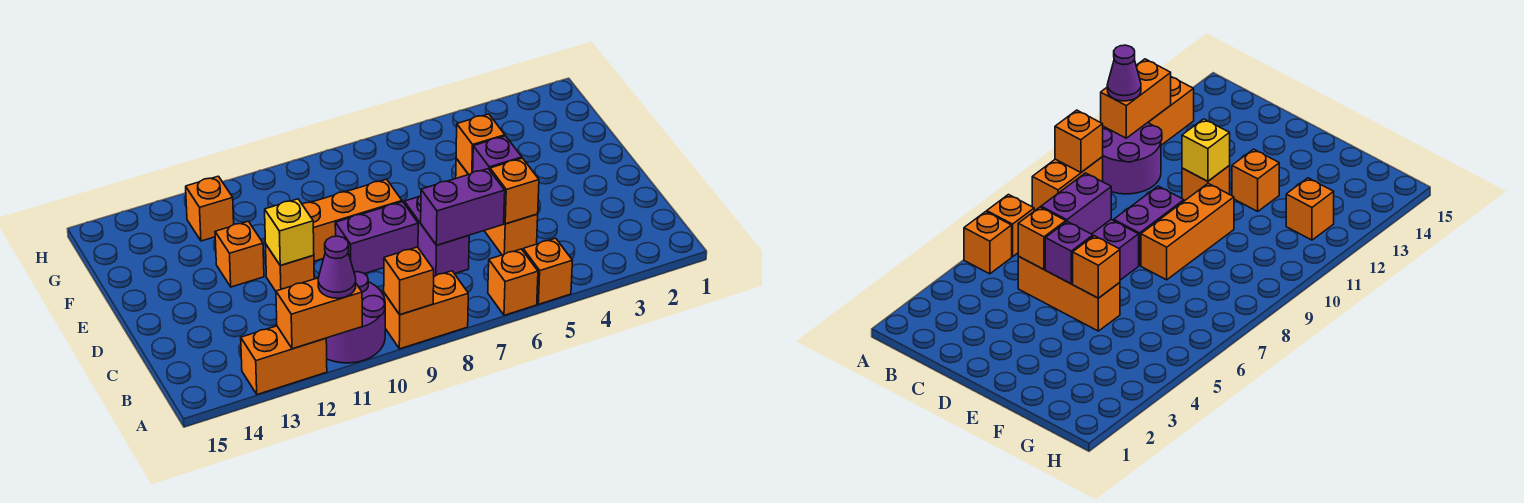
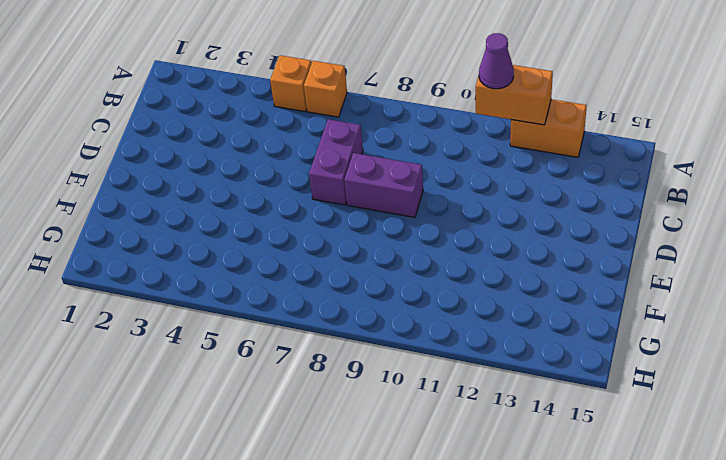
none -> orange brick A8:A9 level 1
none -> purple round brick A10:B11 level 1
none -> orange brick C5:E5 level 1

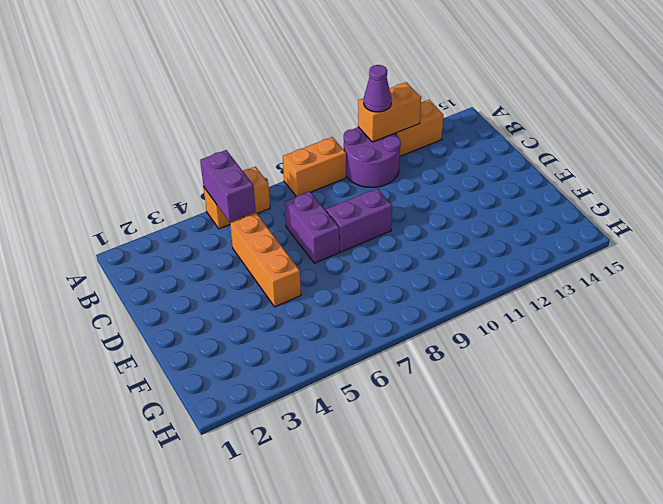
purple brick A5:B5 level 2 -> purple brick C6:C7 level 2
none -> orange brick D11 level 1
none -> orange brick E8:E10 level 1
none -> orange brick E12 level 1

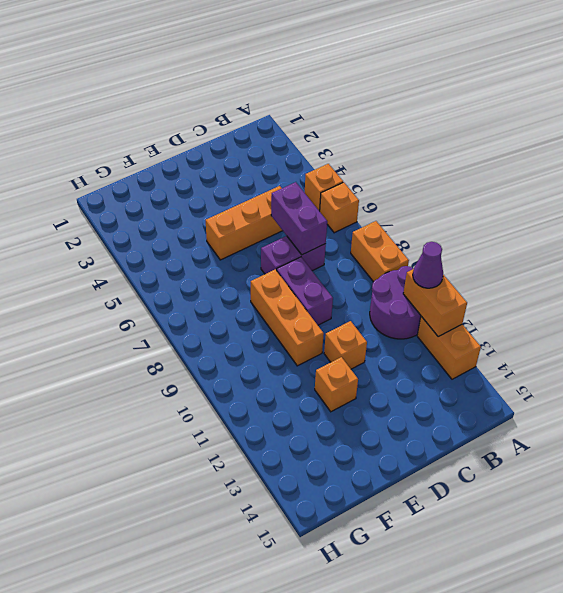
none -> orange brick G12 level 1
none -> orange brick A9 level 2
none -> orange brick C5 level 2

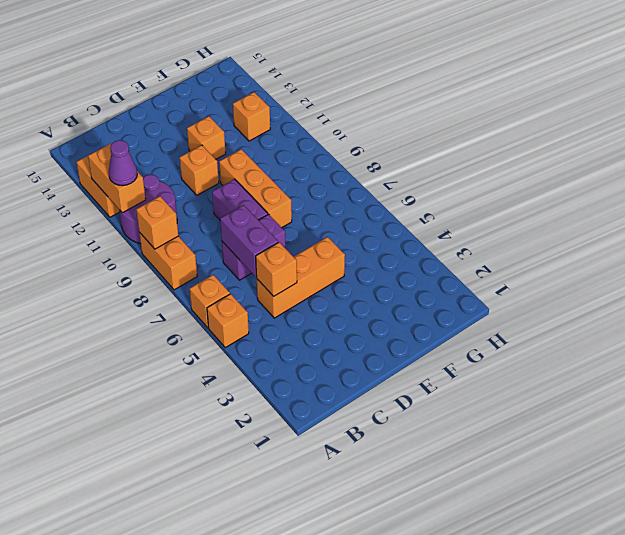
none -> purple brick D5 level 2
none -> yellow brick D11 level 2
none -> orange brick E5 level 2

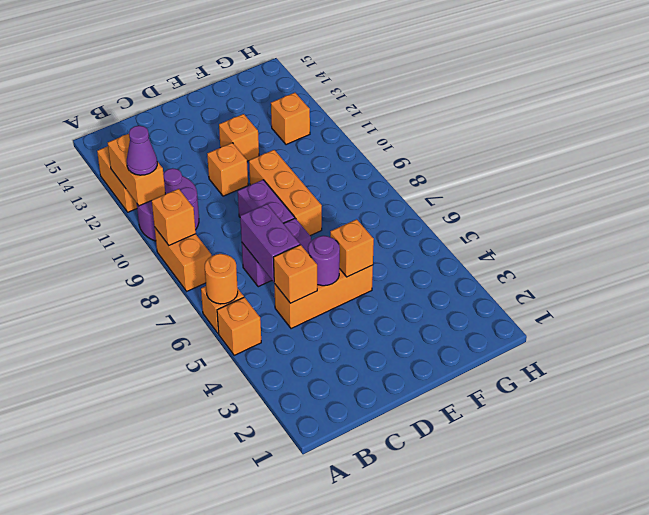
orange round brick A6 level 2 -> none
purple round brick D5 level 2 -> purple brick D5 level 2
none -> yellow brick D11 level 2

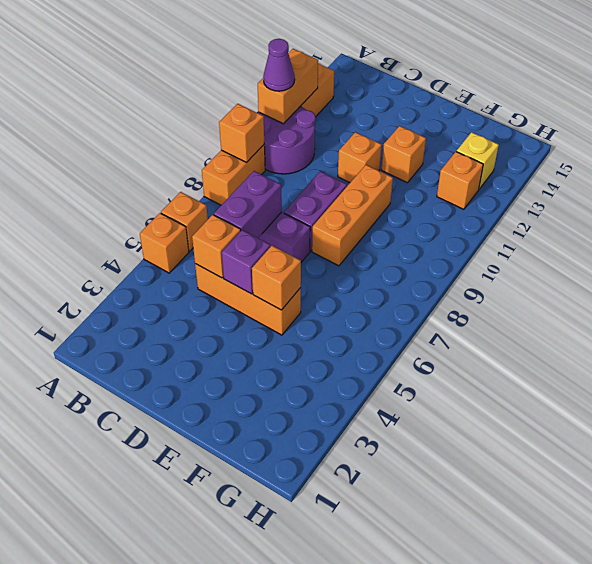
yellow brick G13 level 1 -> yellow brick D11 level 2

